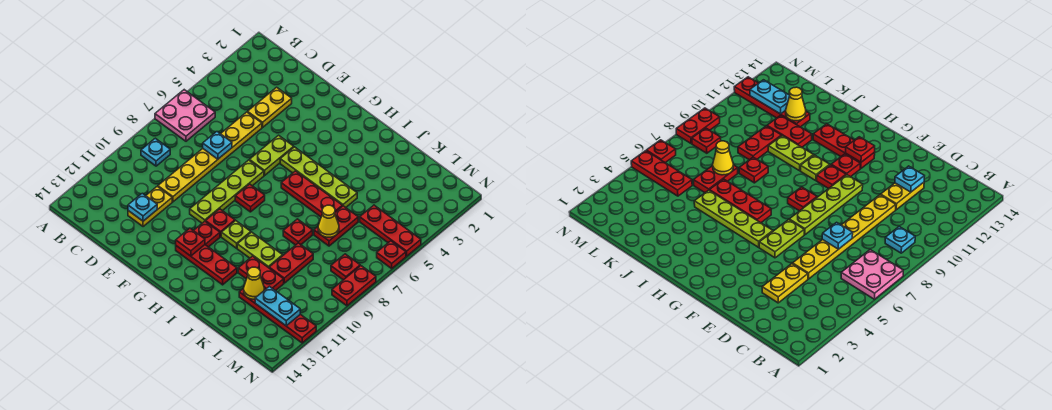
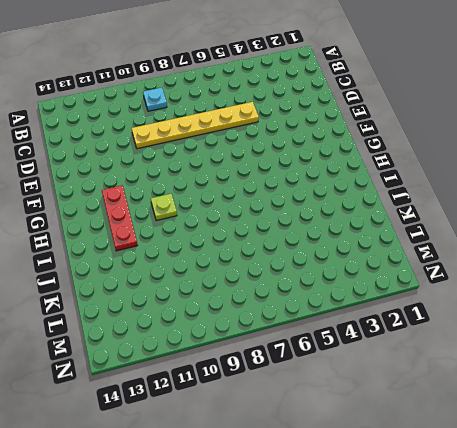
none -> pink plate A6:B7 level 1
none -> yellow plate D3:D4 level 1
none -> yellow plate D11:D12 level 1
none -> lime plate F5:F6 level 1

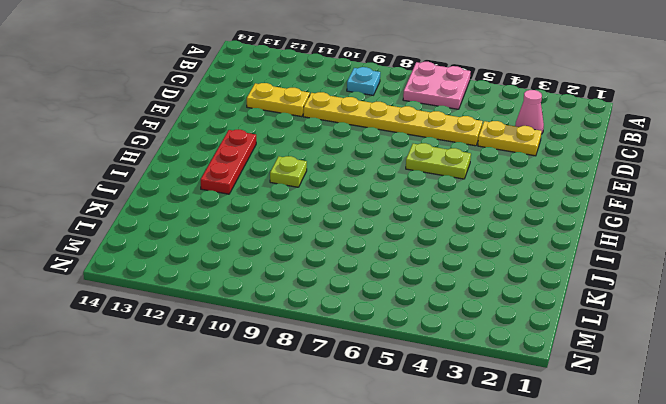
pink cone C3 level 1 -> none
none -> lime plate F7:F10 level 1
none -> lime plate G5:J5 level 1
none -> red plate G8 level 1
none -> red plate G10 level 1

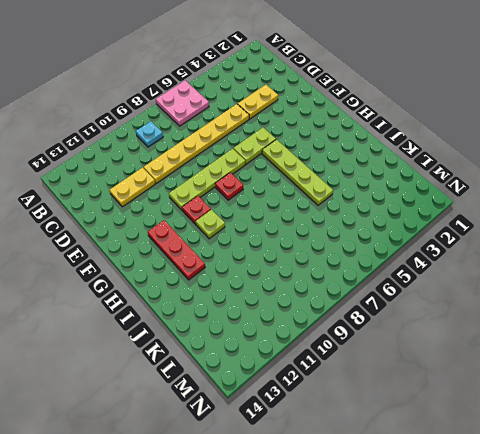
none -> red plate G11 level 1
none -> red plate H6:J6 level 1
none -> lime plate I10:J10 level 1
none -> red plate J8 level 1

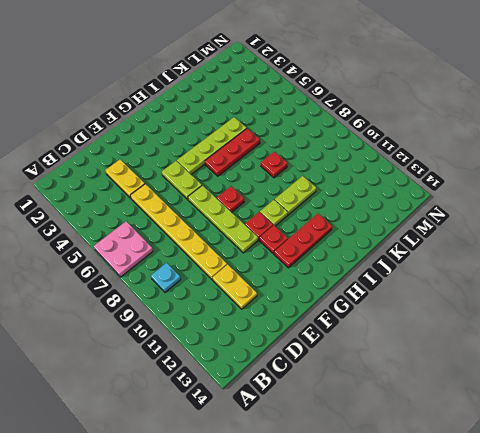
none -> red plate J11:K11 level 1
none -> red plate K6:K7 level 1
none -> red plate K9:K10 level 1
none -> red plate K12:N12 level 1

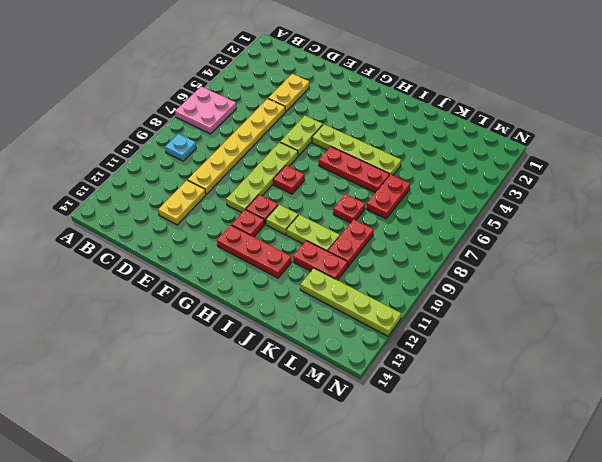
lime plate K12:N12 level 1 -> red plate K12:N12 level 1
none -> red plate L5:N5 level 1
none -> red plate M8 level 1
none -> red plate N6 level 1
none -> red plate N8:N9 level 1

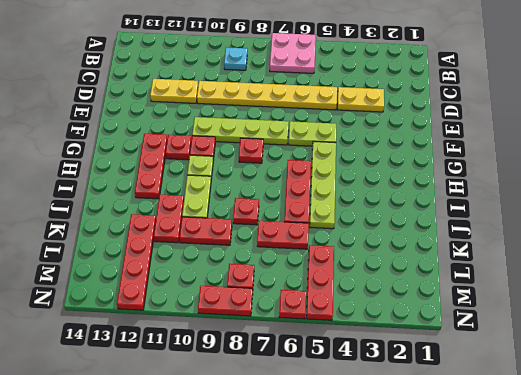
none -> cyan plate D7 level 2
none -> cyan plate D12 level 2
none -> red plate G12 level 2
none -> yellow cone K7 level 2

